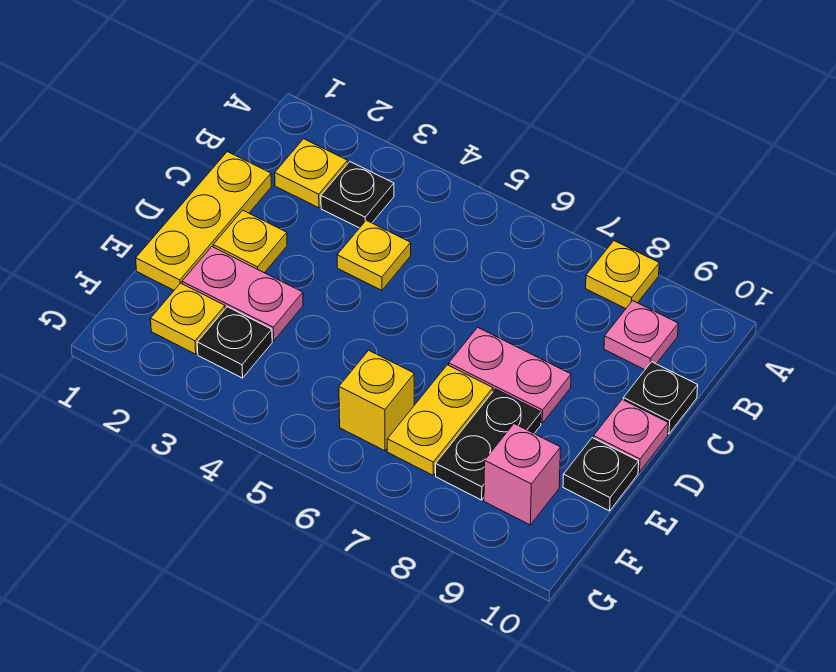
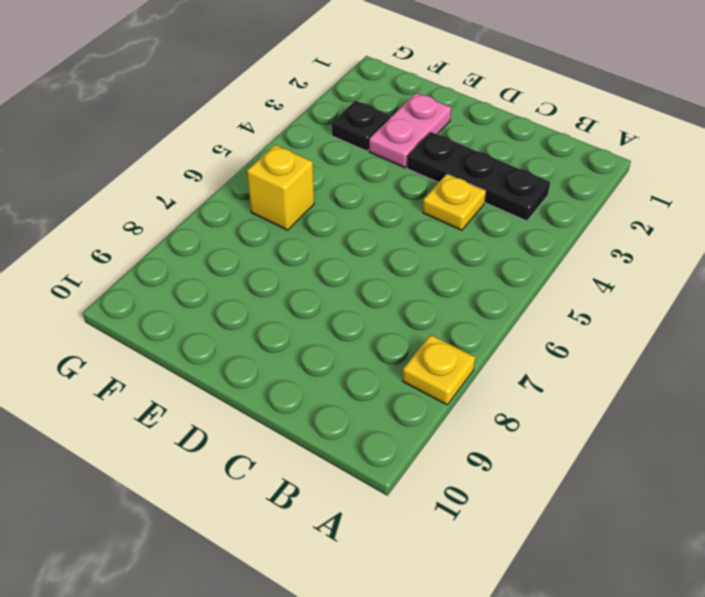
black plate B3:D3 level 1 -> black plate B3 level 1
none -> yellow plate B2 level 1
none -> pink plate B9 level 1
none -> yellow plate C1:E1 level 1

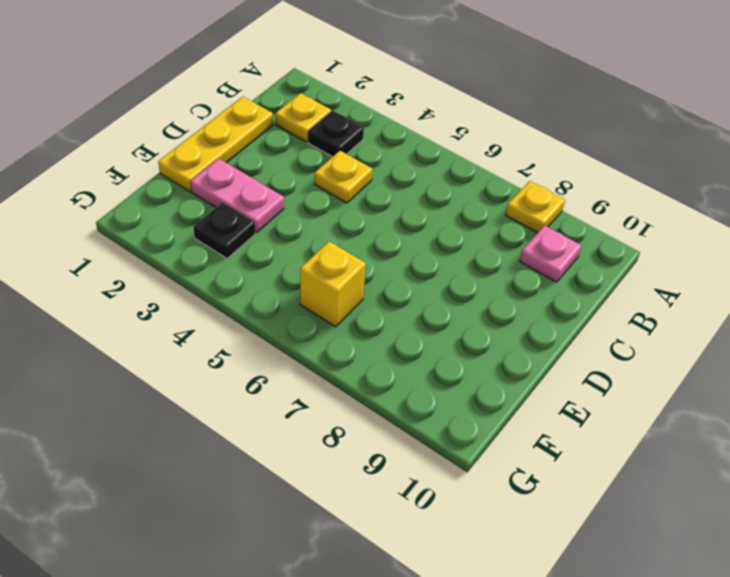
none -> black plate C10 level 1
none -> yellow plate D2 level 1
none -> pink plate D7:D8 level 1

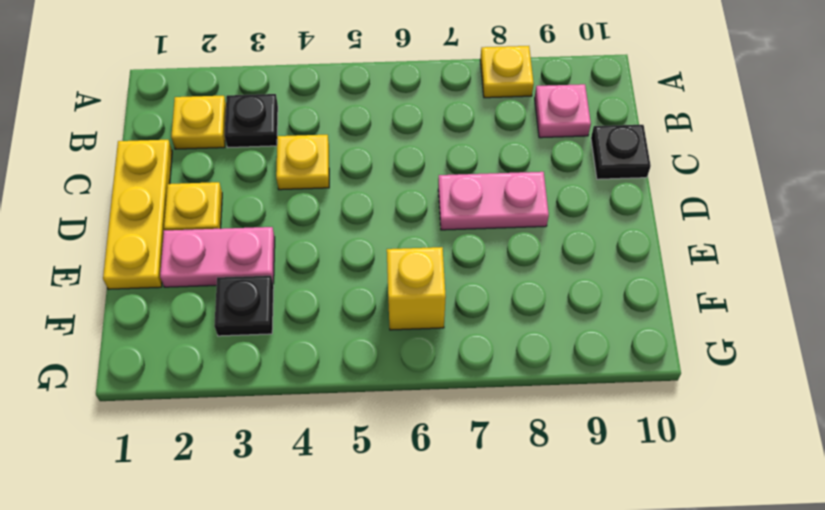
none -> pink plate D10 level 1
none -> yellow plate E7:F7 level 1
none -> black plate E8:F8 level 1

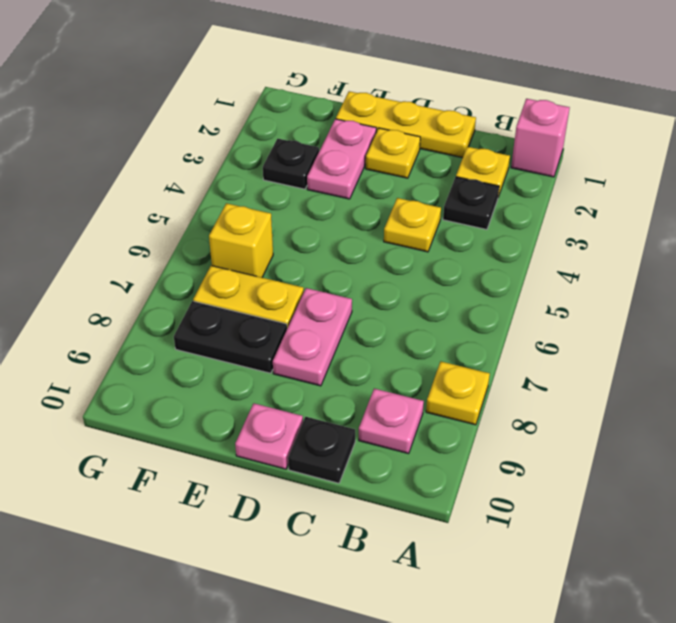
pink brick A1 level 1 -> pink brick F9 level 1
none -> black plate E10 level 1
none -> yellow plate F2 level 1

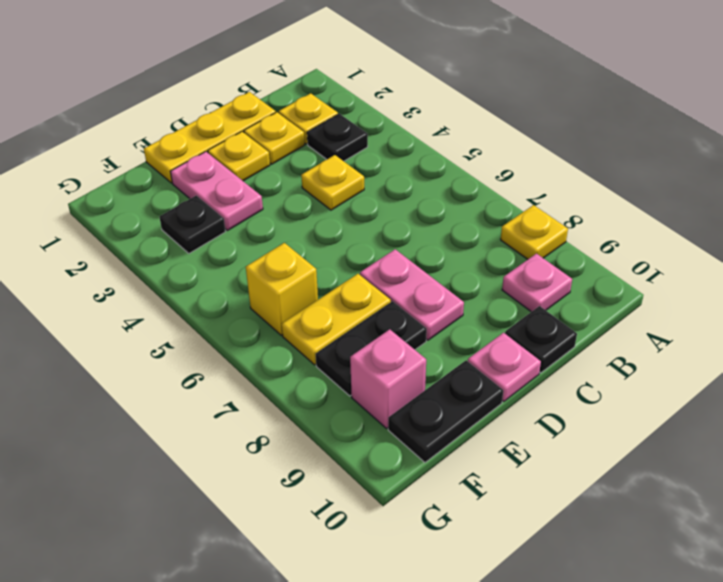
yellow plate C2 level 1 -> yellow plate F2 level 1
black plate E10:F10 level 1 -> black plate E10 level 1

